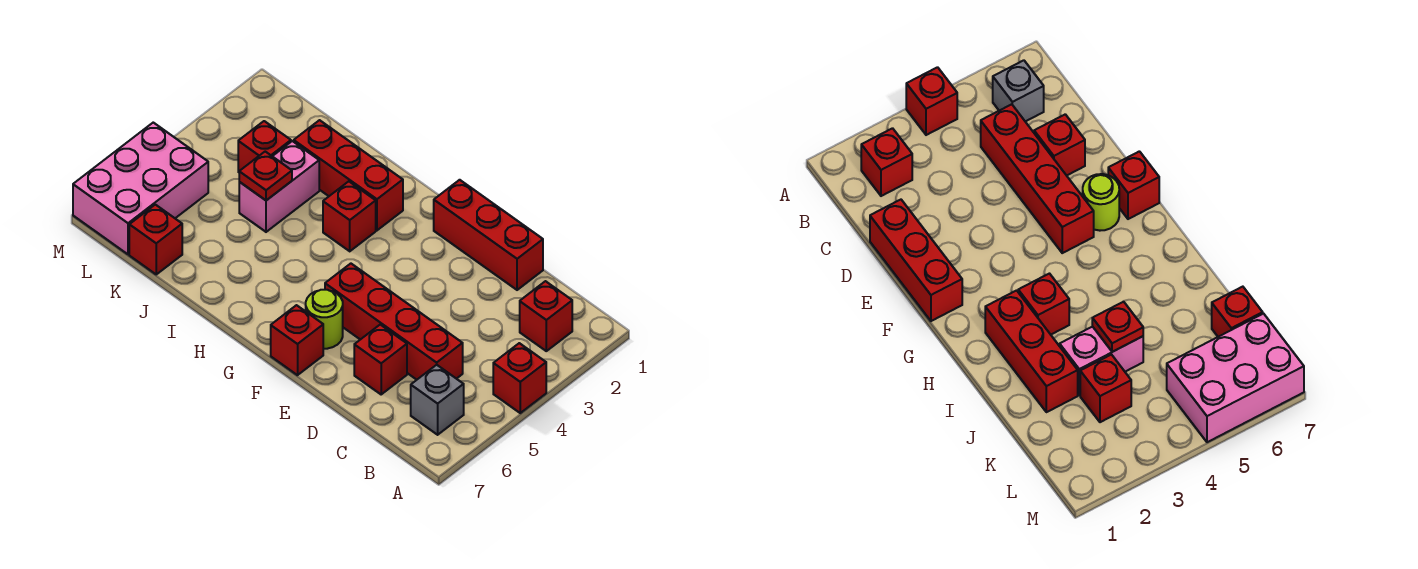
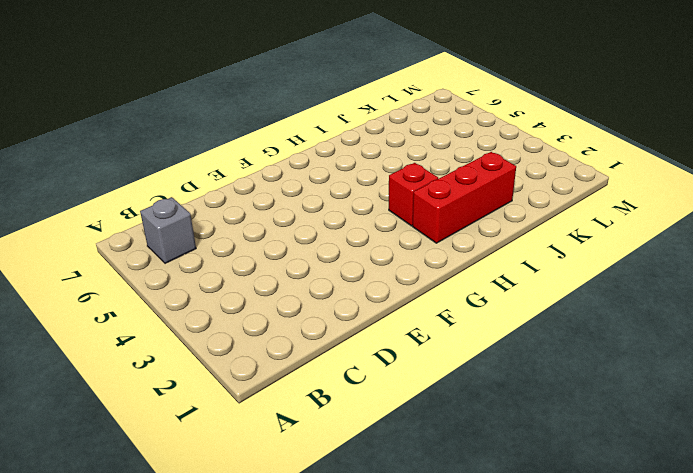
none -> red brick A4 level 1
none -> red brick B2 level 1
none -> red brick C5:F5 level 1

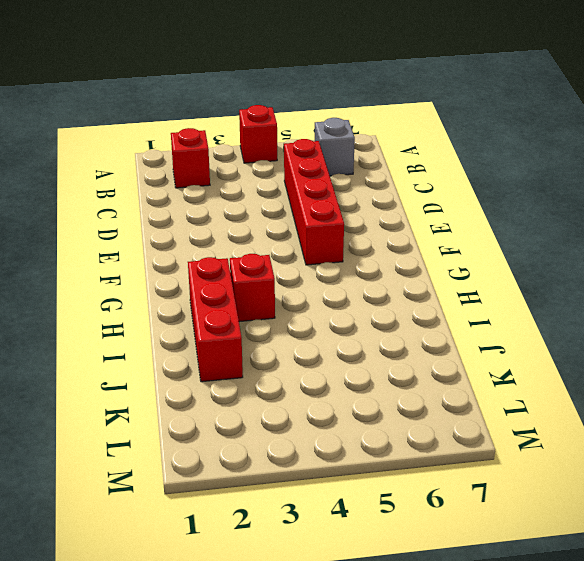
none -> red brick D1:F1 level 1
none -> red brick D6 level 1
none -> lime round brick F6 level 1

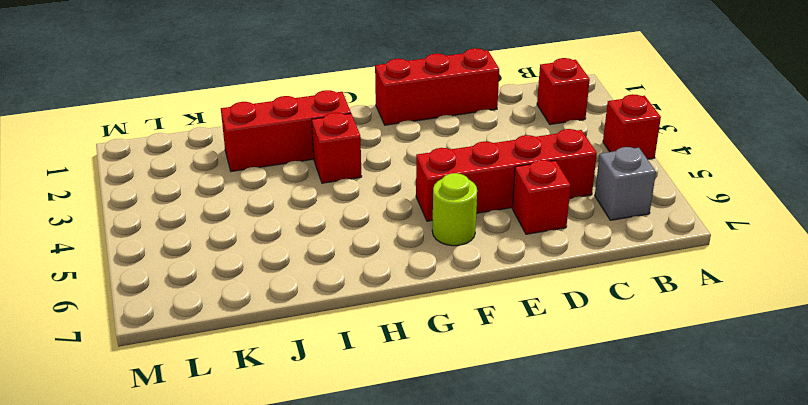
none -> red brick F7 level 1
none -> pink brick J3:J4 level 1
none -> red brick K3 level 1

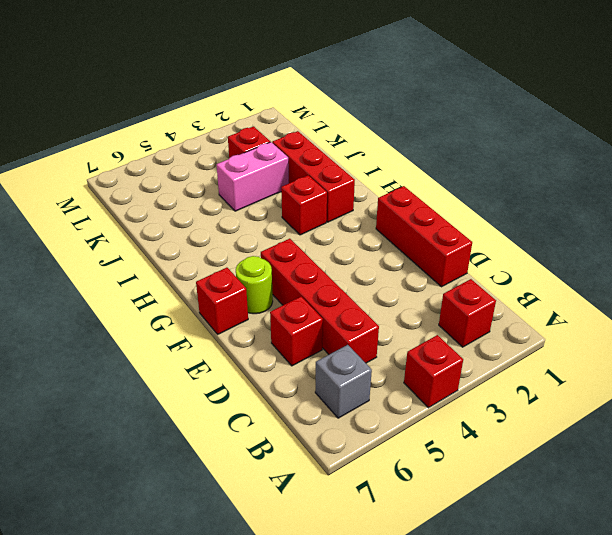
none -> red brick K7 level 1
none -> pink brick L5:M7 level 1
none -> red plate J4 level 2

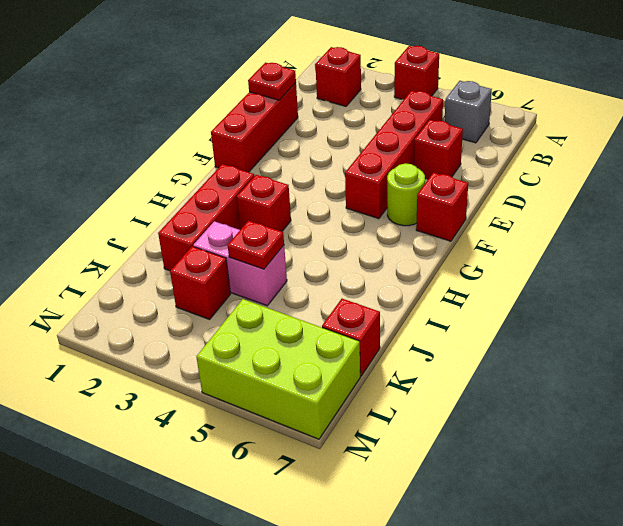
red plate D1 level 2 -> none
lime brick L5:M7 level 1 -> pink brick L5:M7 level 1

